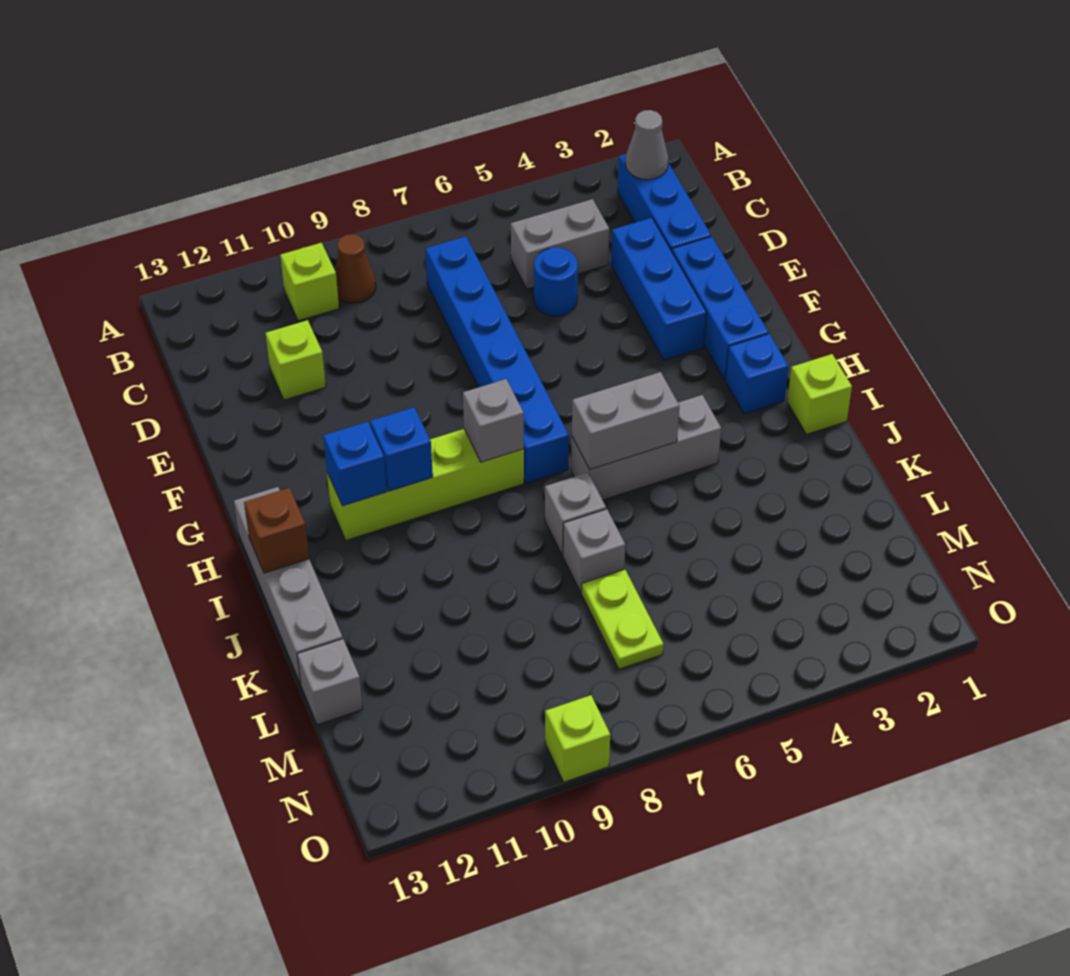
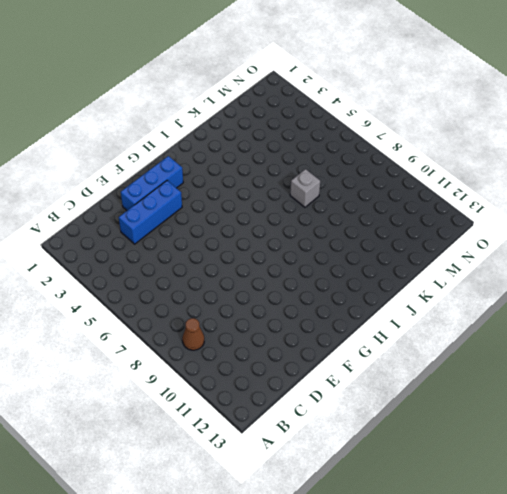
none -> blue brick B2:D2 level 1
none -> lime brick B10 level 1
none -> grey brick C4:C5 level 1

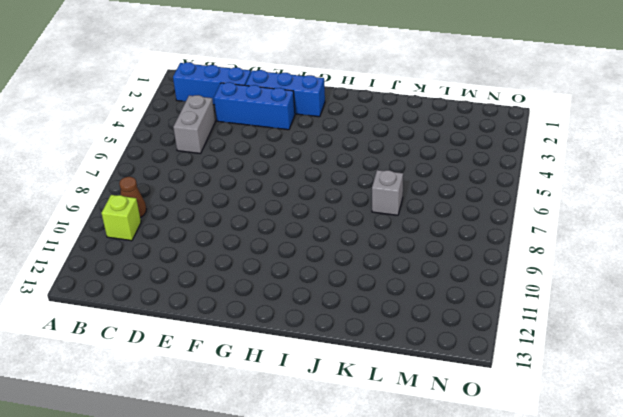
none -> blue brick C7:H7 level 1
none -> blue round brick D5 level 1
none -> lime brick D11 level 1

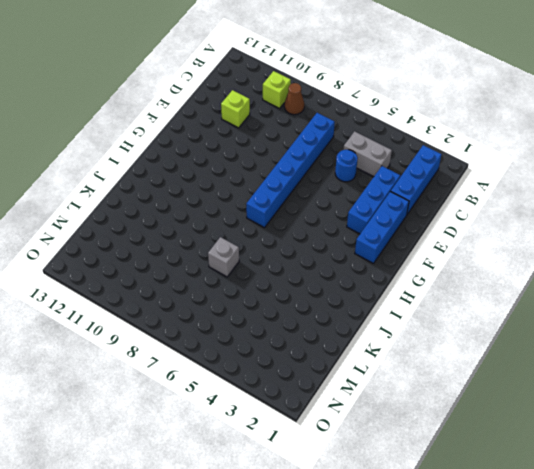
none -> blue brick H2 level 1
none -> lime brick H8:H11 level 1
none -> grey brick H13:K13 level 1

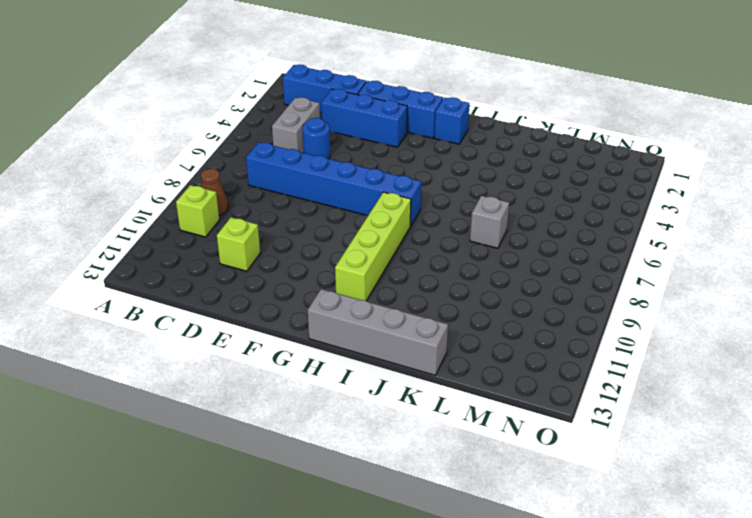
none -> lime brick I1 level 1
none -> grey brick I4:I6 level 1
none -> grey brick J7 level 1

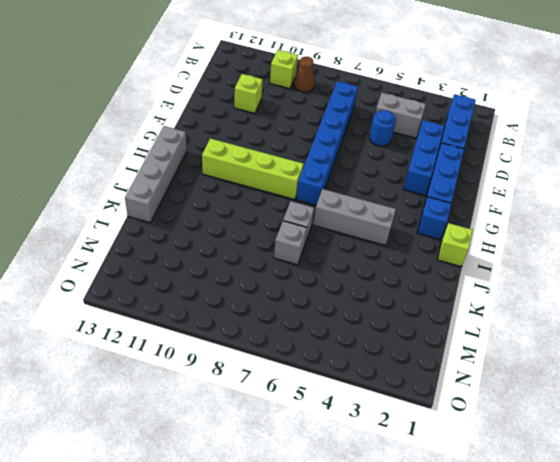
none -> lime plate L7:M7 level 1
none -> grey brick L13 level 1
none -> lime brick O9 level 1

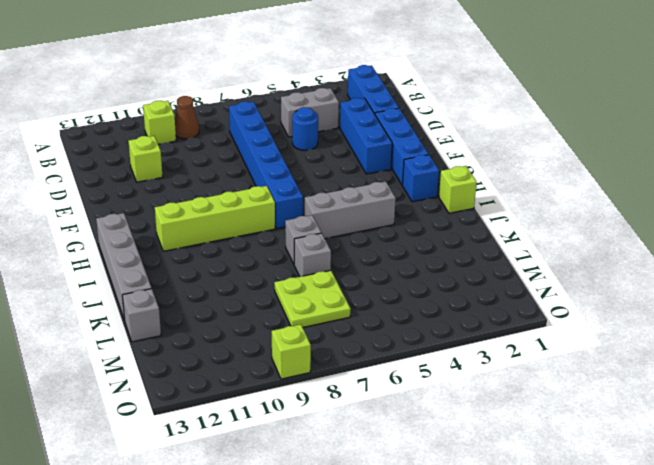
lime plate L7:M8 level 1 -> lime plate L7:M7 level 1
none -> grey cone B2 level 2
none -> grey brick H8 level 2
none -> blue brick H10 level 2

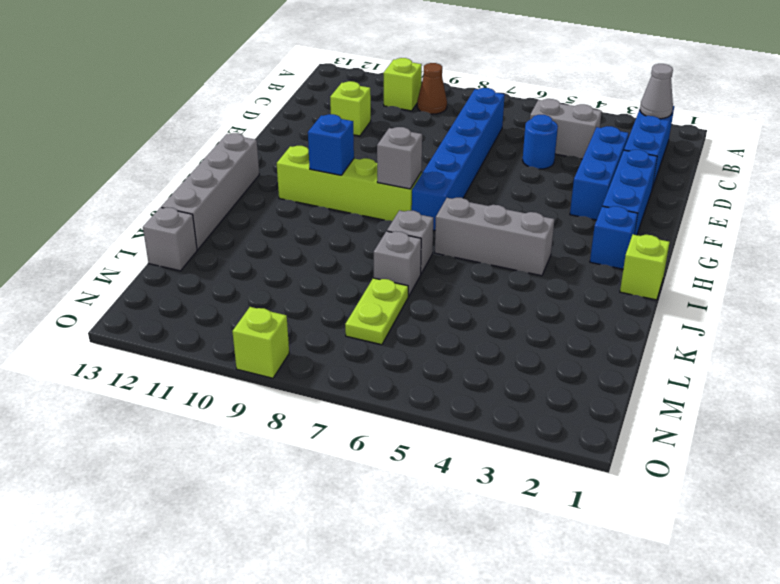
none -> blue brick H11 level 2
none -> grey brick I5:I6 level 2
none -> brown brick I13 level 2

